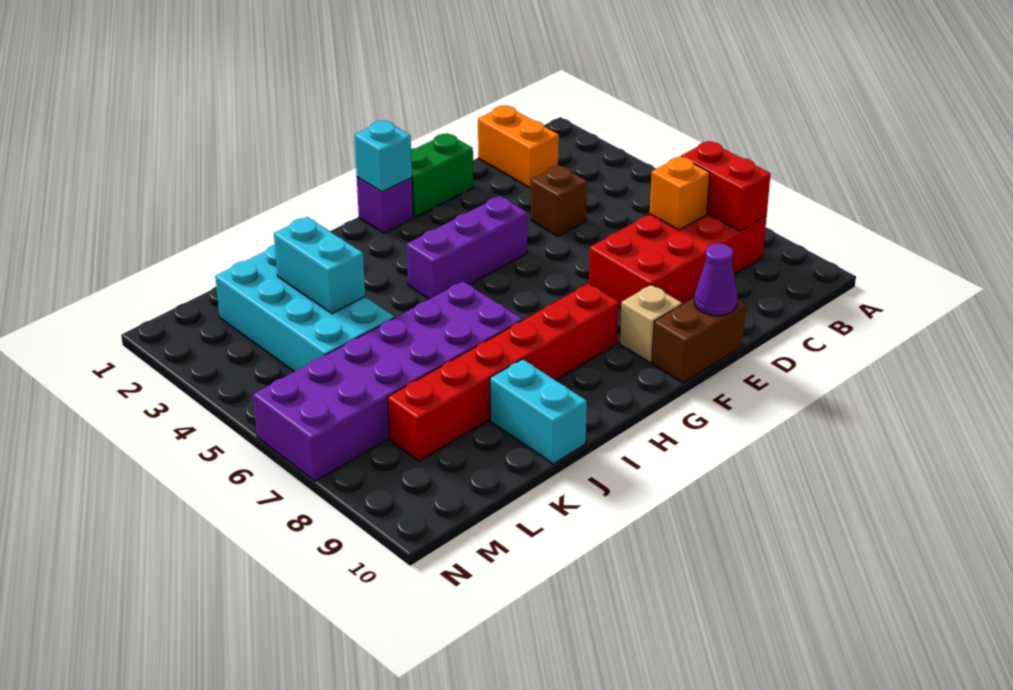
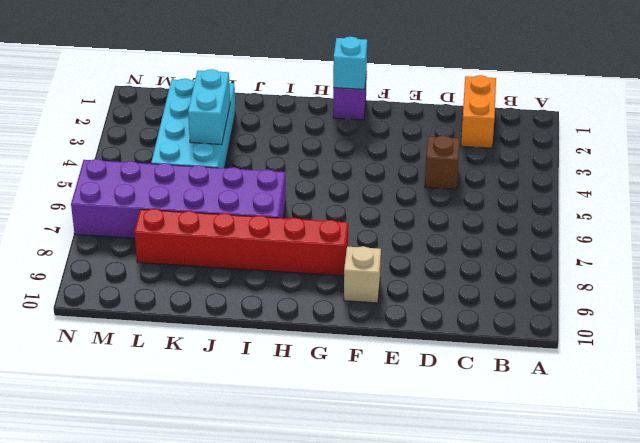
none -> red brick B7:E8 level 1
none -> green brick E1:F1 level 1
none -> brown brick E10:F10 level 1

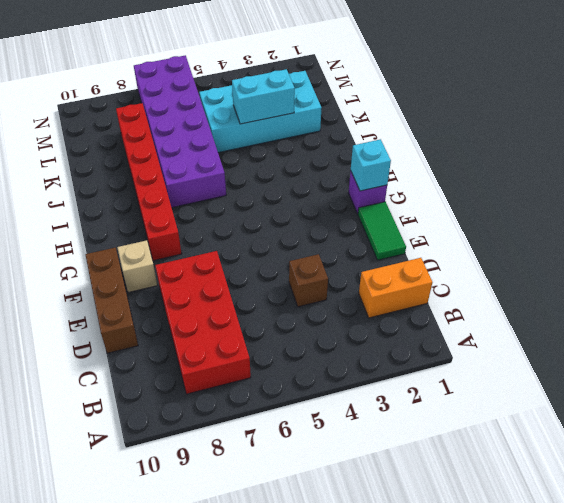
brown brick D10:F10 level 1 -> brown brick E10:F10 level 1
green tile E1:F1 level 1 -> green brick E1:F1 level 1
none -> purple brick F4:H4 level 1
none -> cyan brick J9:J10 level 1
none -> red brick B7:B8 level 2

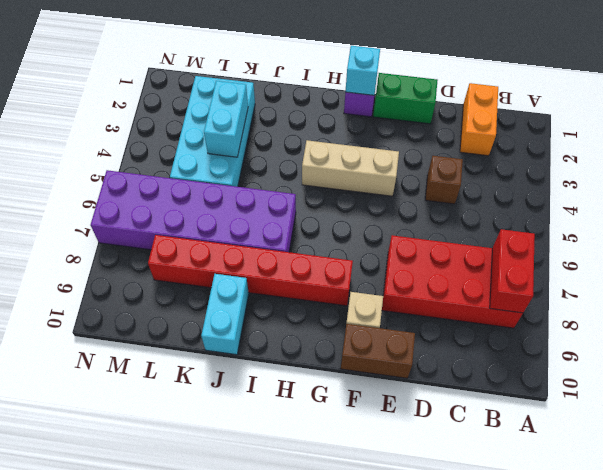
tan brick F4:H4 level 1 -> purple brick F4:H4 level 1
none -> orange brick C7 level 2
none -> purple cone E10 level 2

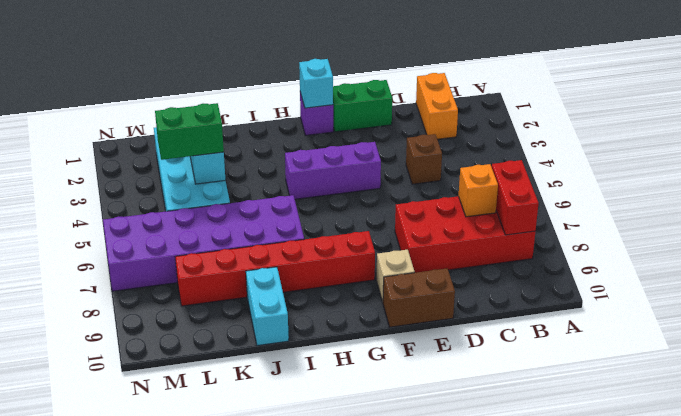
green brick K4:L4 level 3 -> none
none -> purple cone E10 level 2

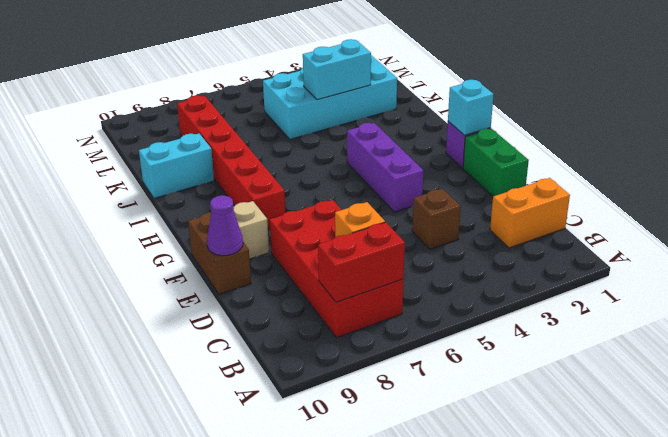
none -> purple brick I6:N7 level 1

